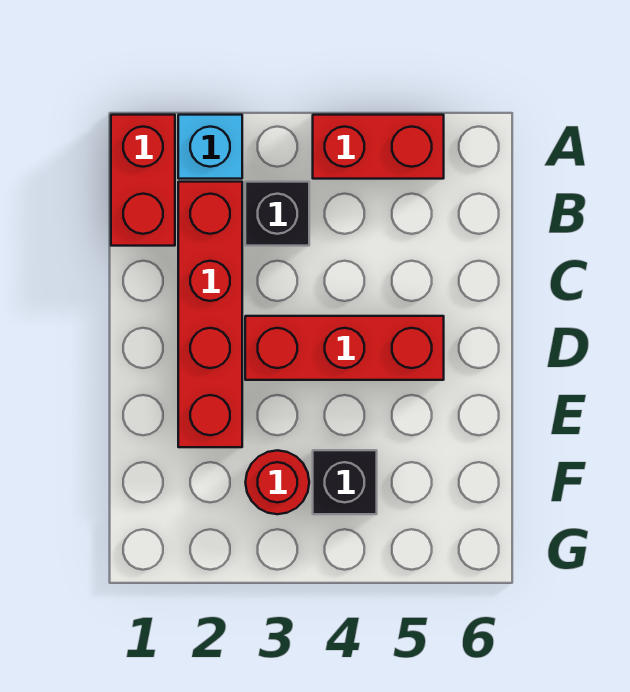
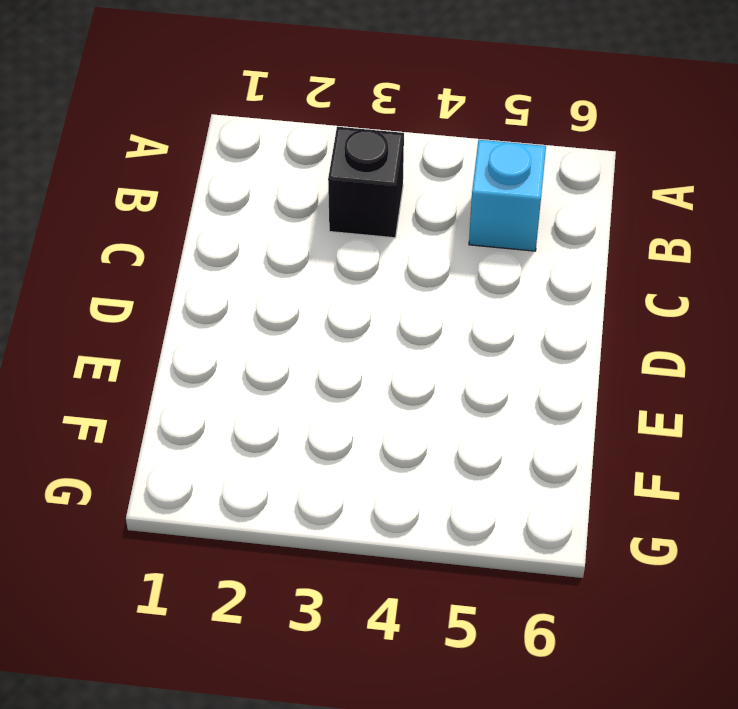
cyan brick B5 level 1 -> cyan brick A2 level 1
none -> red brick A1:B1 level 1
none -> red brick A4:A5 level 1

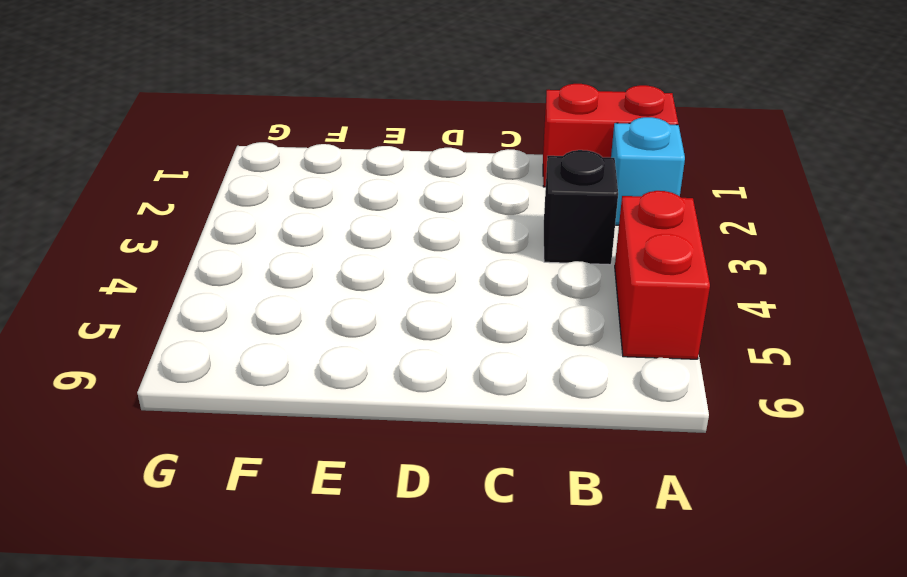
none -> red brick B2:E2 level 1
none -> red brick D3:D5 level 1

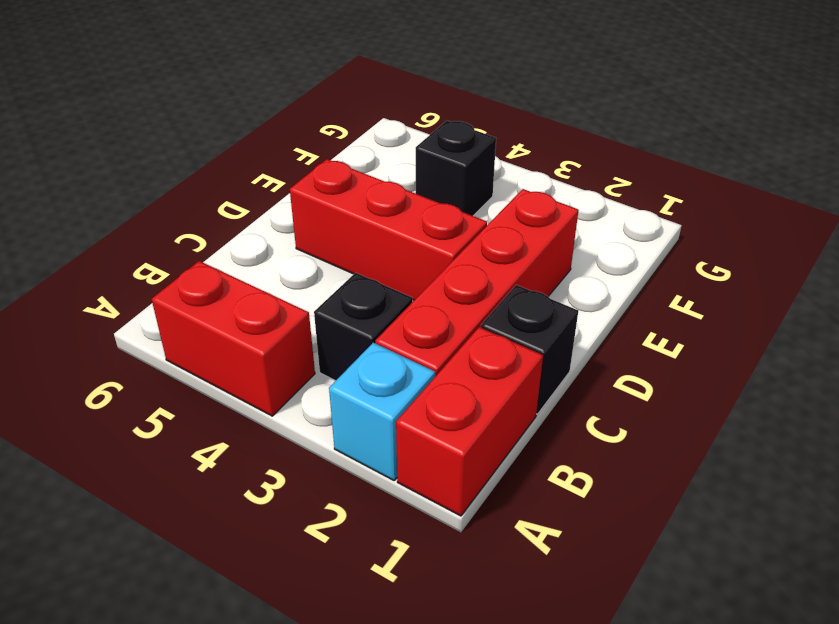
black brick C1 level 1 -> none
none -> red round brick F3 level 1

